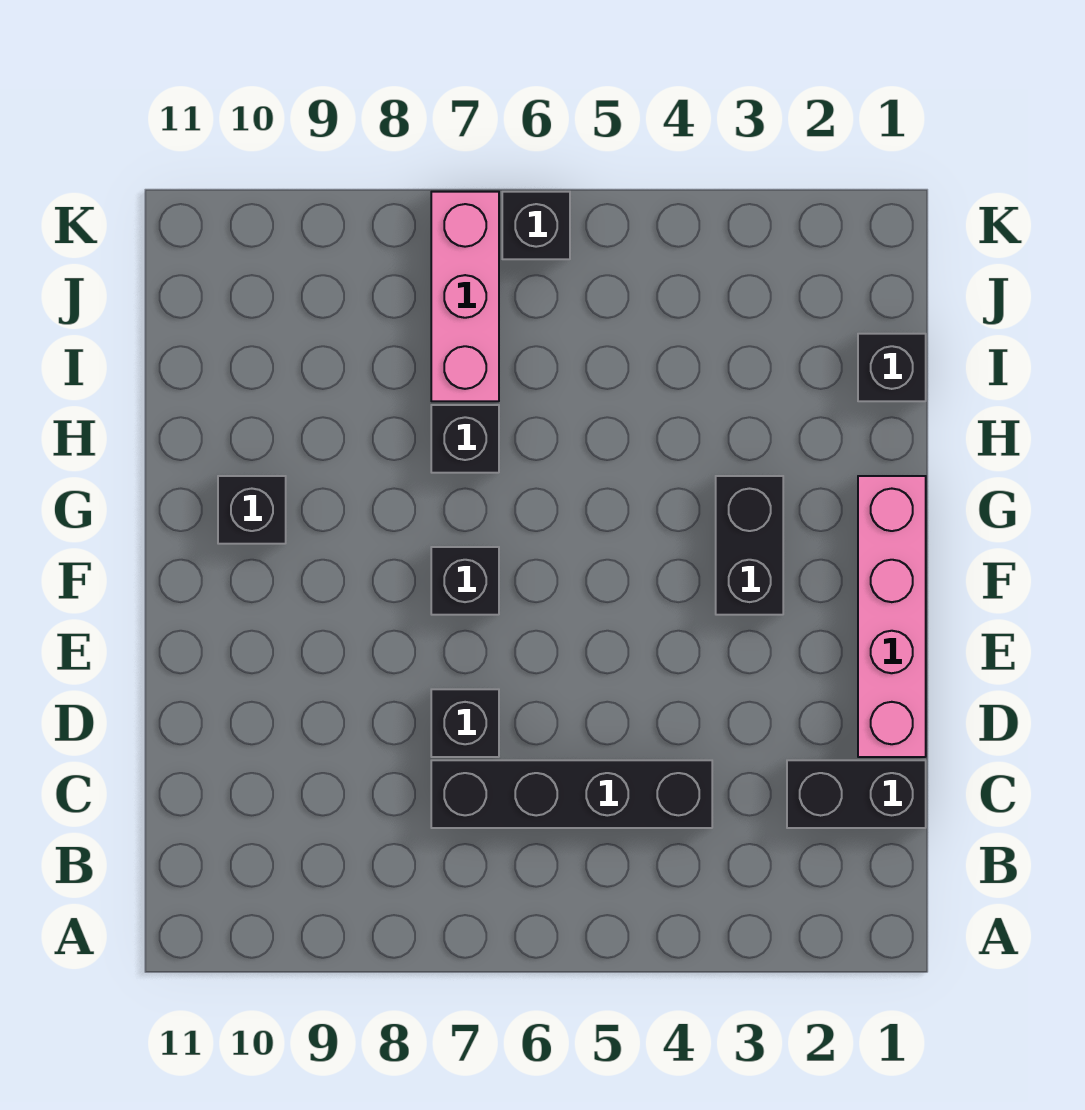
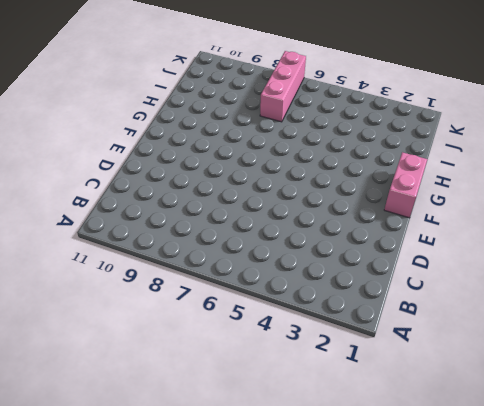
pink brick F1:G1 level 1 -> pink brick D1:G1 level 1
none -> black brick C1:C2 level 1
none -> black brick C4:C7 level 1

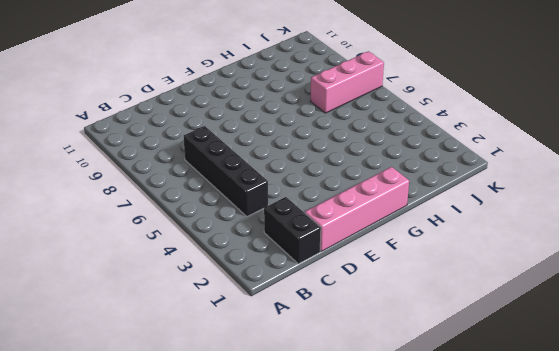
none -> black brick D7 level 1
none -> black brick F3:G3 level 1

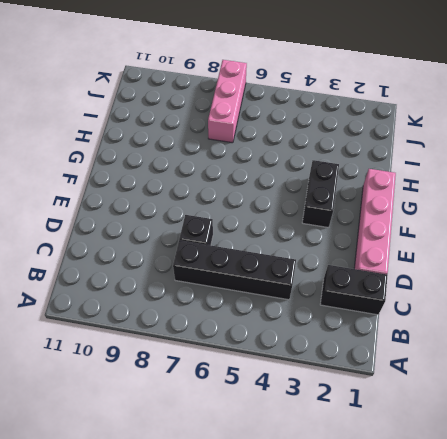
none -> black brick F7 level 1
none -> black brick G10 level 1

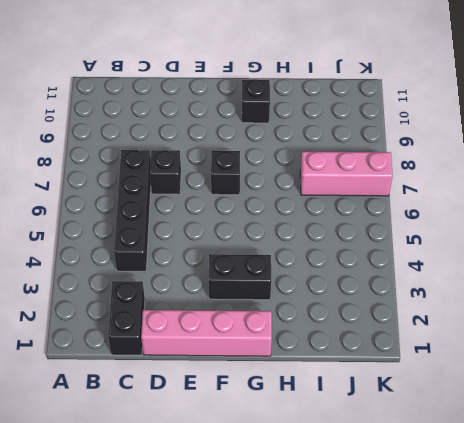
none -> black brick H7 level 1
none -> black brick I1 level 1

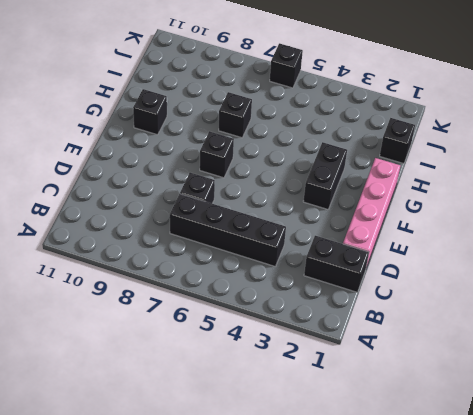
none -> pink brick I7:K7 level 1

